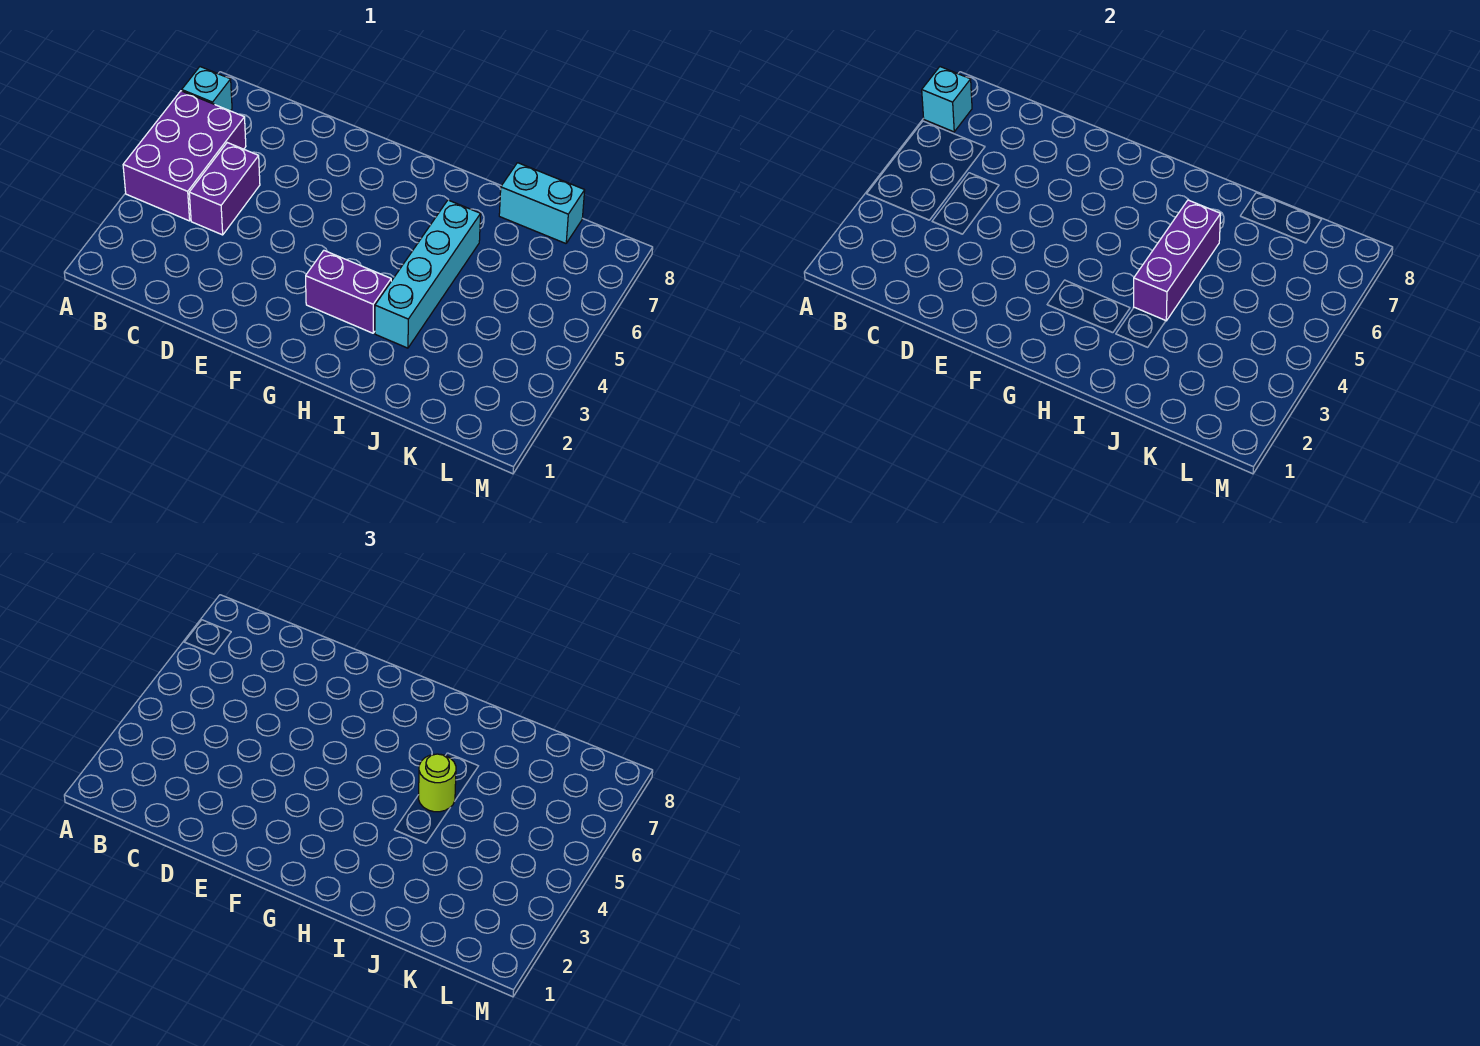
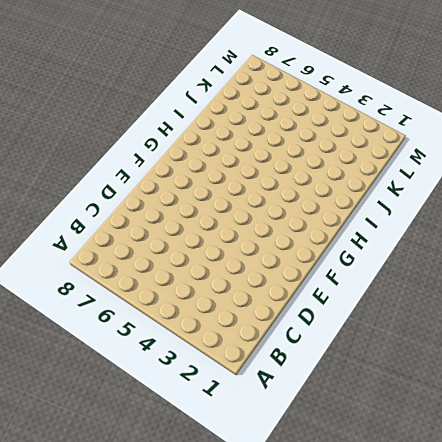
none -> purple brick A4:B6 level 1
none -> cyan brick A7 level 1

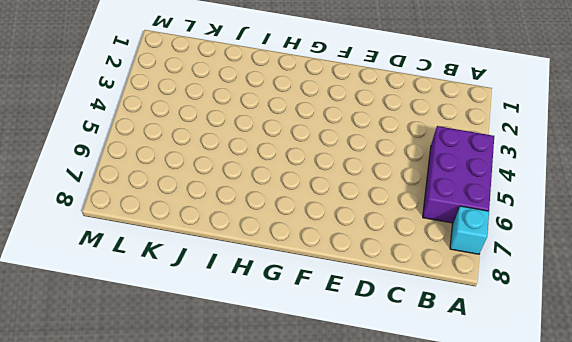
none -> purple brick C4:C5 level 1
none -> purple brick G3:H3 level 1

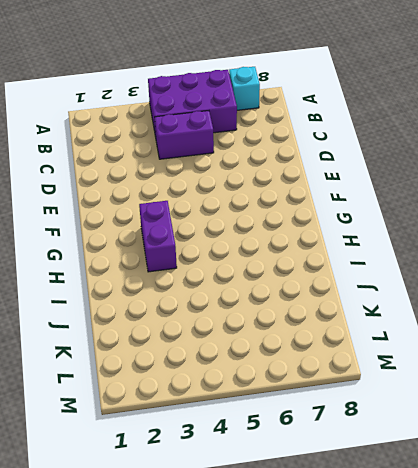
none -> cyan brick I3:I6 level 1
none -> cyan brick J8:K8 level 1

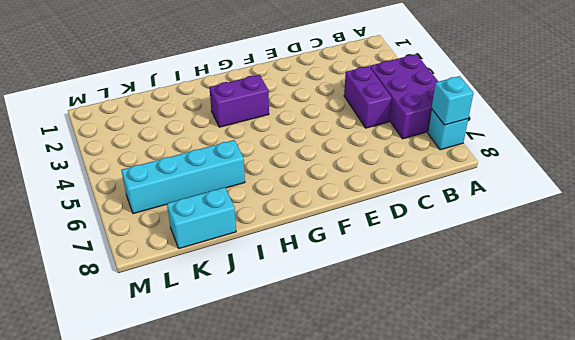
cyan brick I6:L6 level 1 -> cyan brick I3:I6 level 1
none -> purple brick I4:I6 level 2
none -> lime round brick I5 level 3

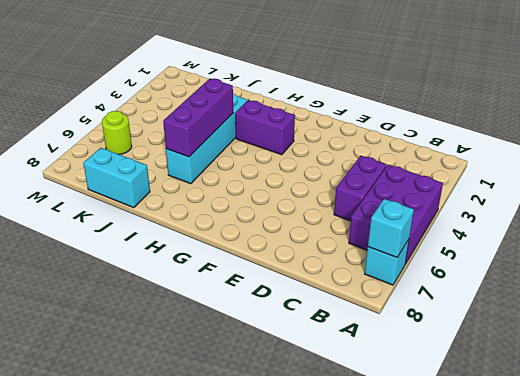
lime round brick L6 level 1 -> lime round brick I5 level 3

